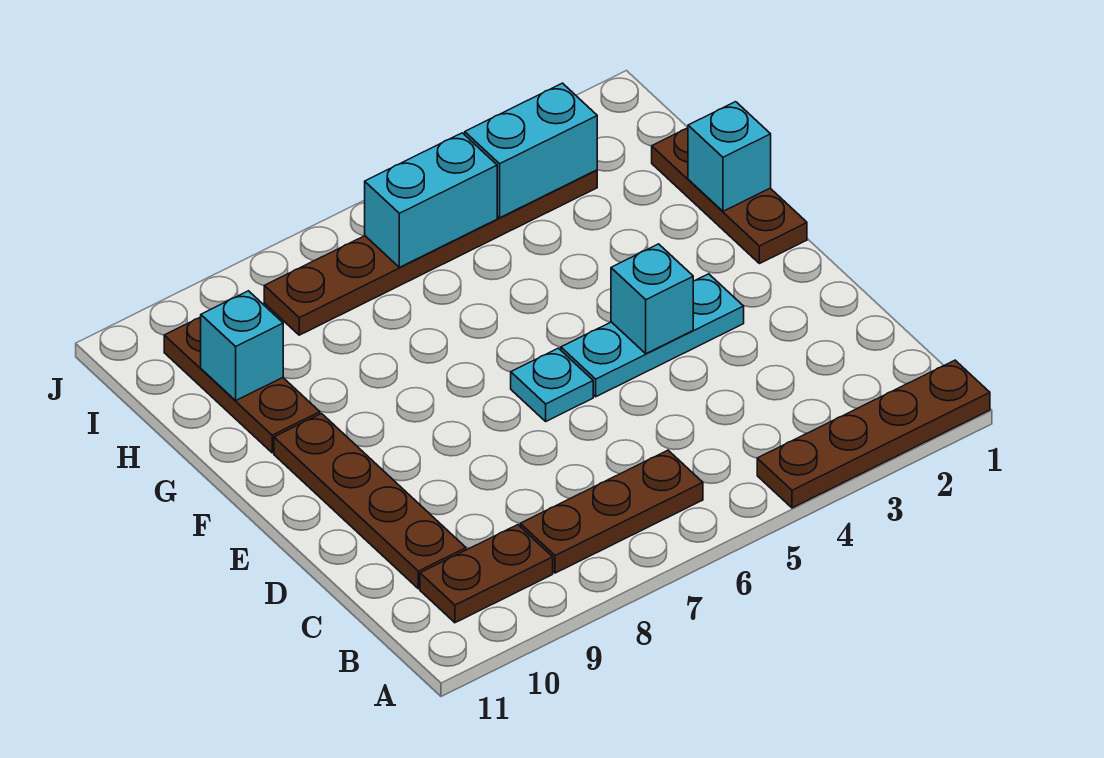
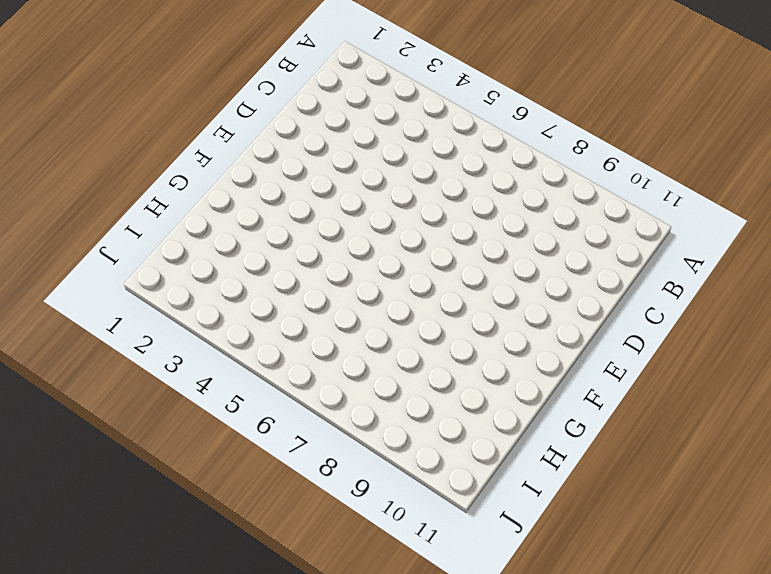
none -> brown plate A1:A4 level 1
none -> brown plate B6:B8 level 1
none -> brown plate B9:B10 level 1

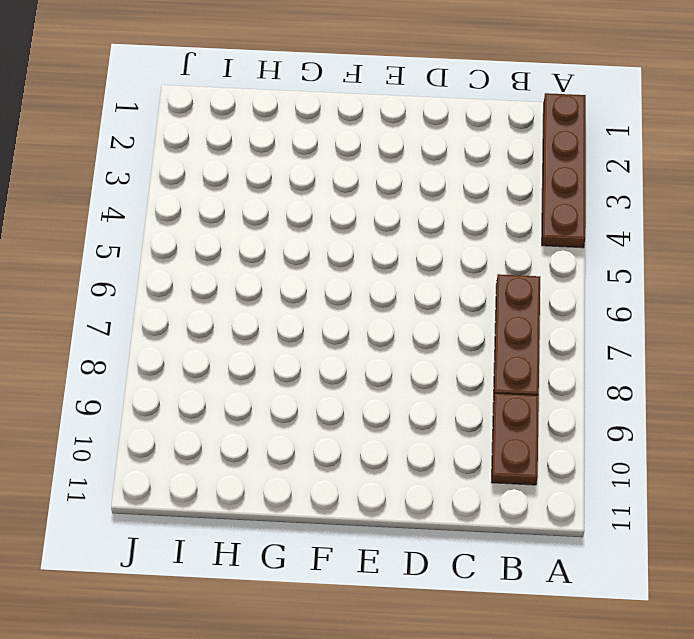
none -> brown plate C10:F10 level 1
none -> cyan plate E3:E5 level 1
none -> cyan plate E6 level 1

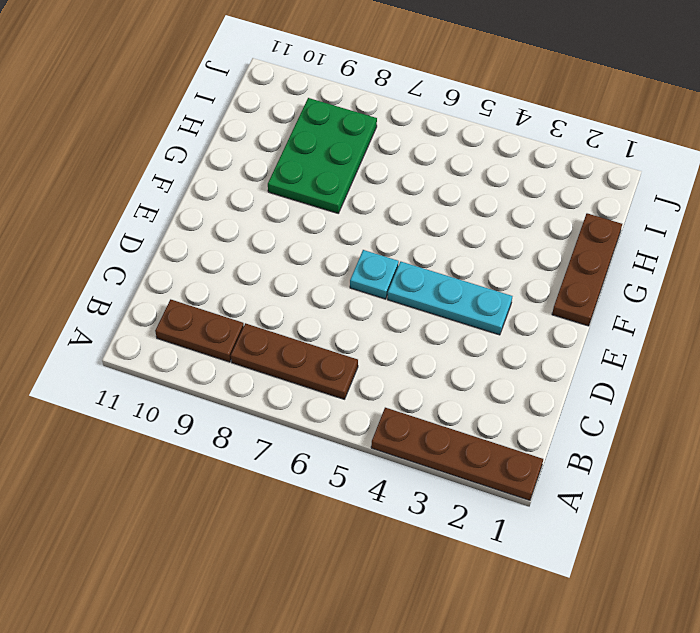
green plate G8:I9 level 1 -> brown plate I3:I8 level 1
none -> brown plate C10:F10 level 1
none -> brown plate G10:I10 level 1
none -> cyan brick E4 level 2

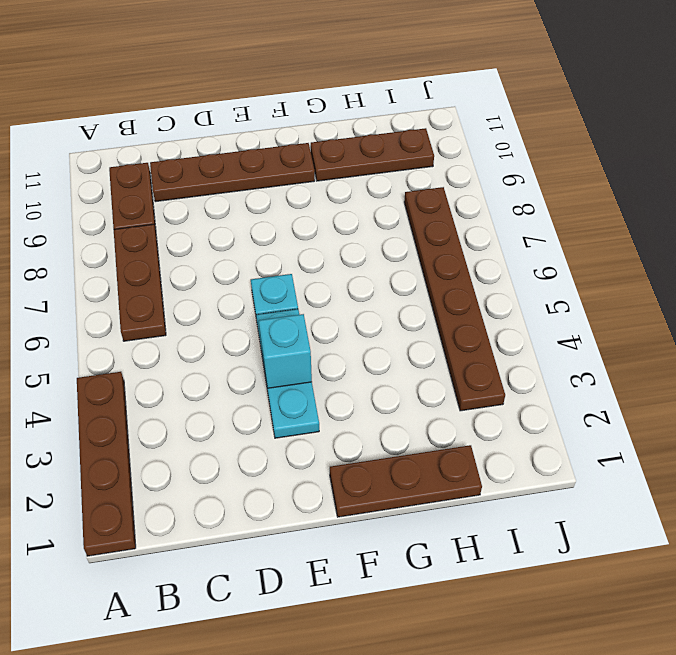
none -> cyan brick G1 level 2
none -> cyan brick H10 level 2
none -> cyan brick I3:I4 level 2

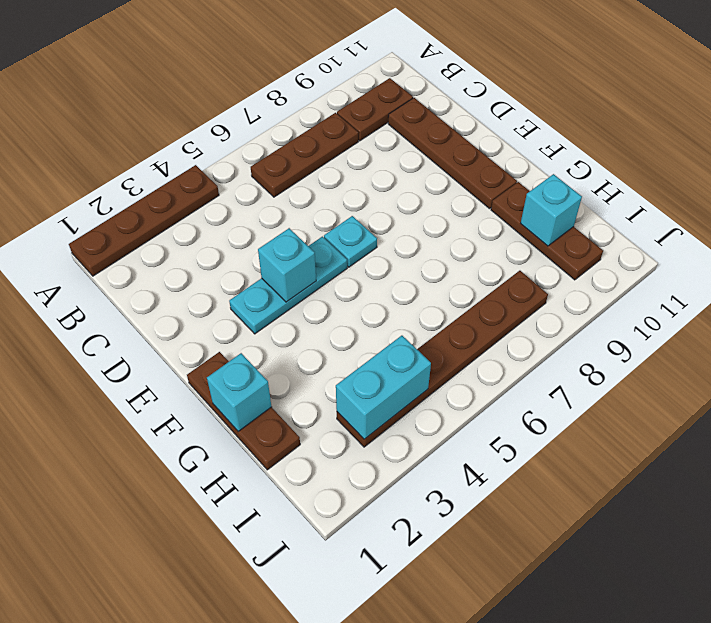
none -> cyan brick I5:I6 level 2

